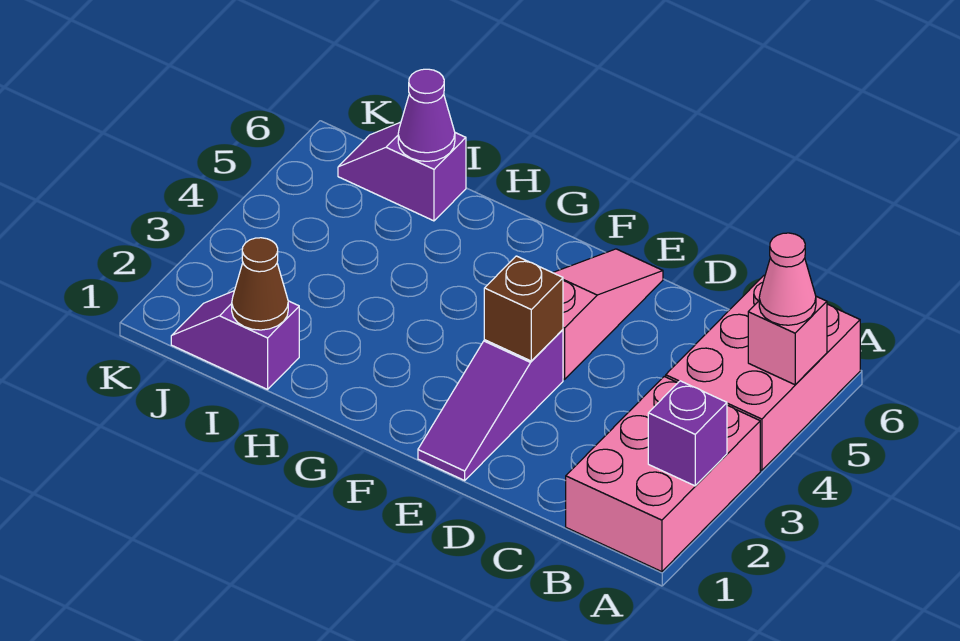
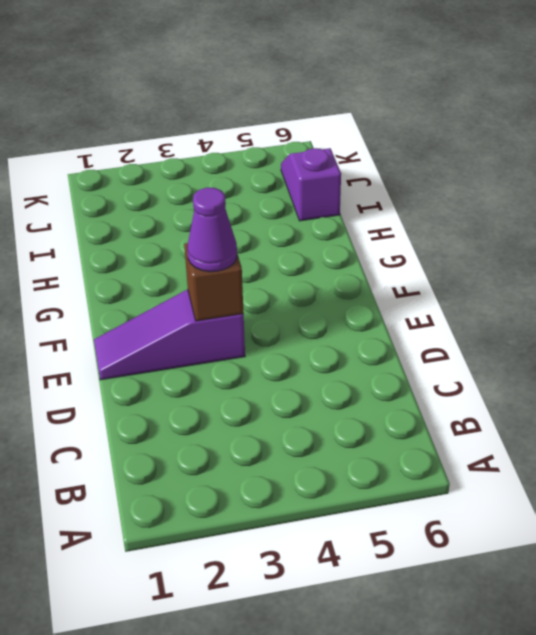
purple cone E3 level 3 -> purple cone I6 level 2
none -> pink brick A1:B3 level 1
none -> pink brick A4:B6 level 1
none -> pink slope E4:E6 level 1 top 4

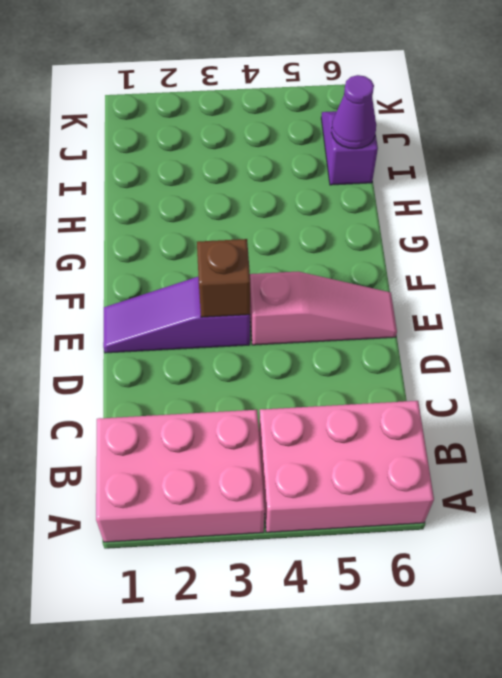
none -> purple slope I1:J1 level 1 top I
none -> purple brick A2 level 2
none -> pink brick A5 level 2

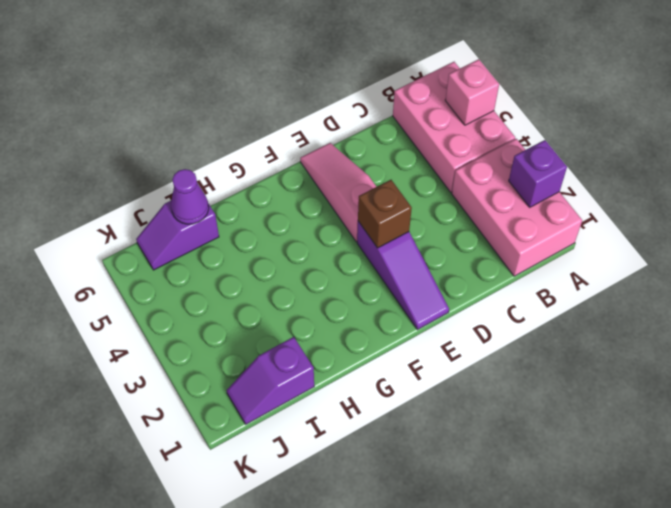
none -> brown cone I1 level 2
none -> pink cone A5 level 3

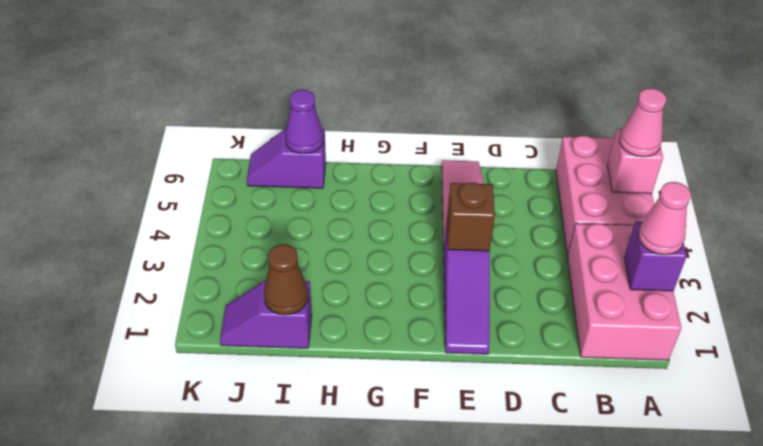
pink cone A2 level 3 -> none

